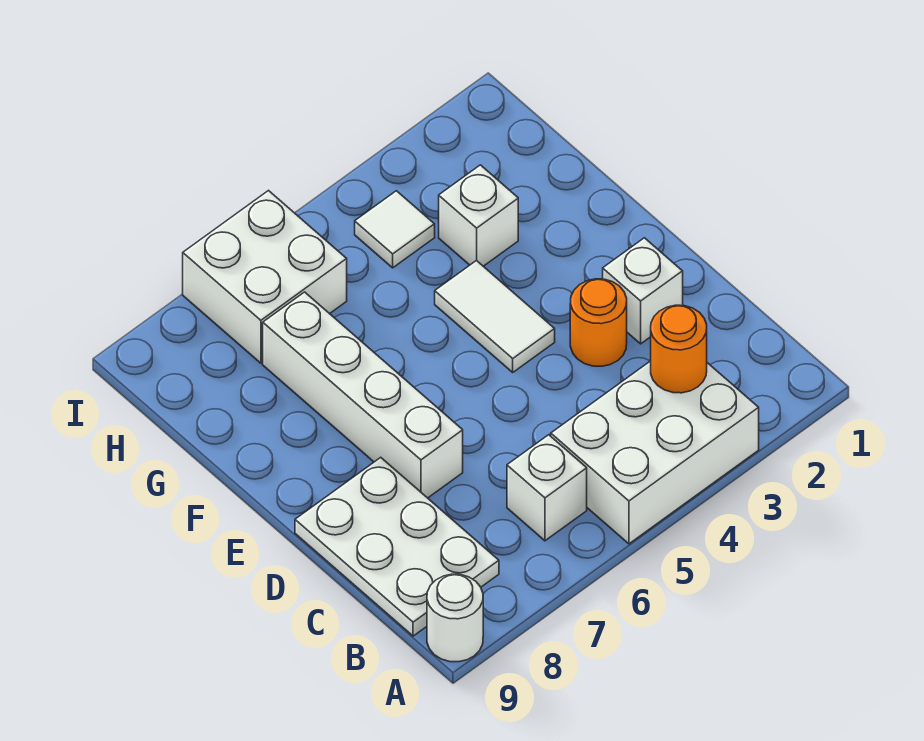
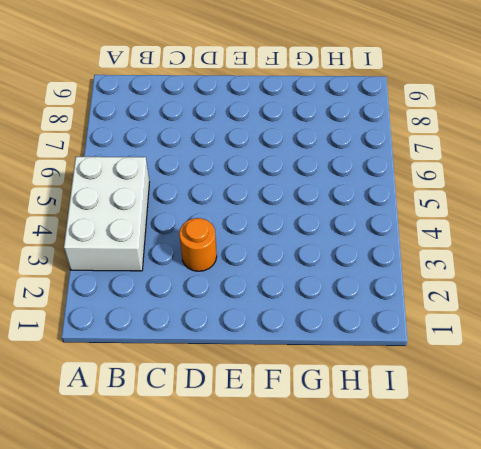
none -> white round brick A9 level 1
none -> white brick B6 level 1
none -> white plate B8:D9 level 1

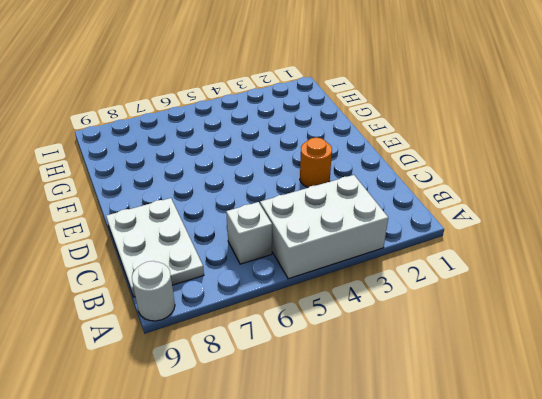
none -> white brick D2 level 1
none -> white brick D7:G7 level 1
none -> white tile E4:F4 level 1

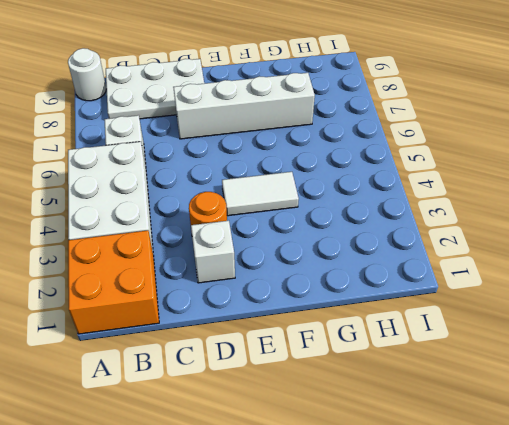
orange brick A1:B2 level 1 -> none
none -> white brick G3 level 1
none -> white tile H4 level 1
none -> white brick H6:I7 level 1

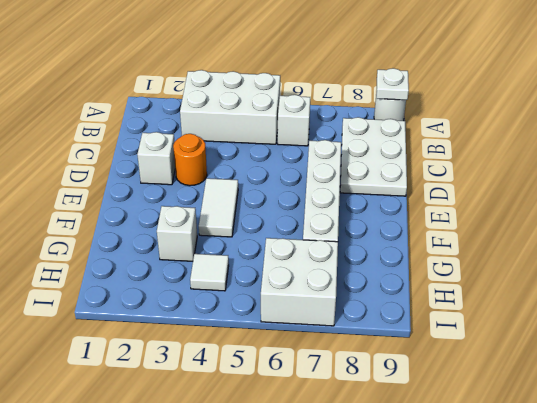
white plate A9 level 2 -> none
none -> orange round brick B3 level 2

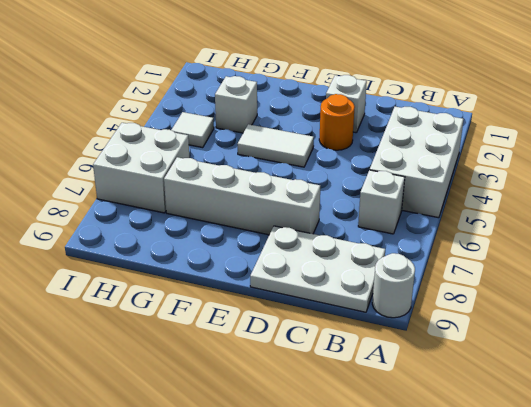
none -> orange round brick B3 level 2

